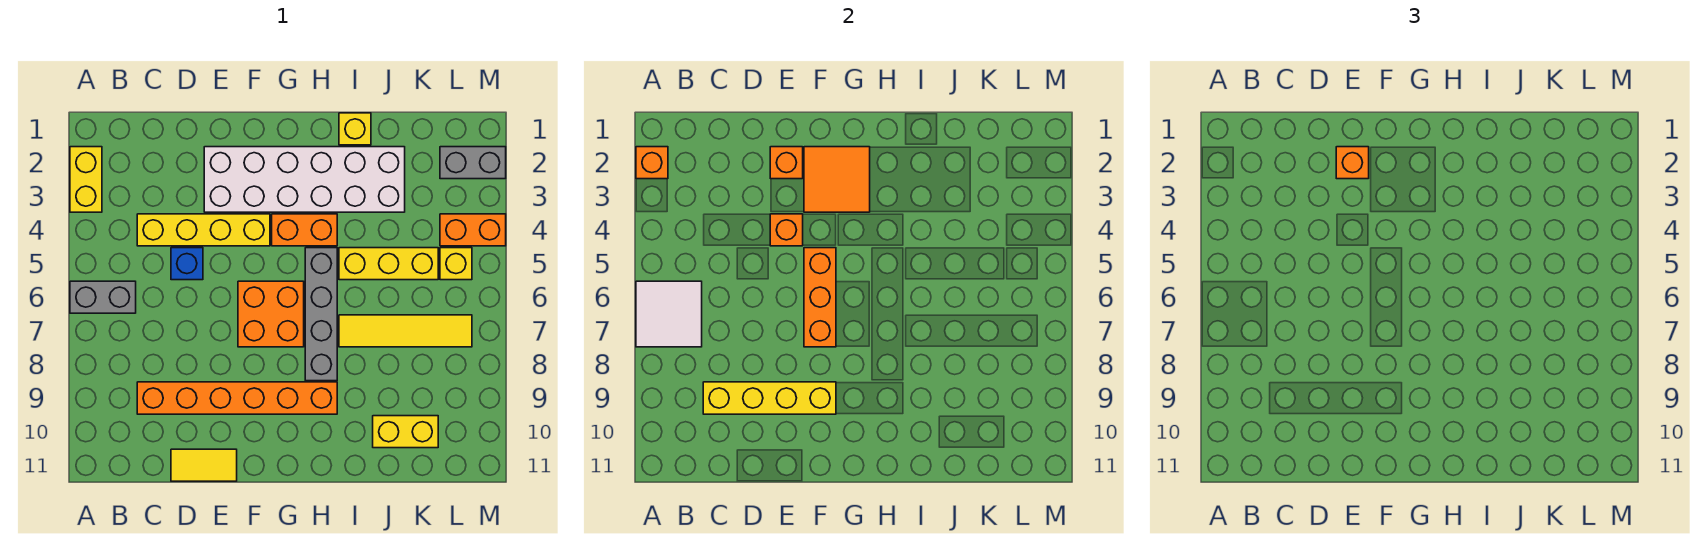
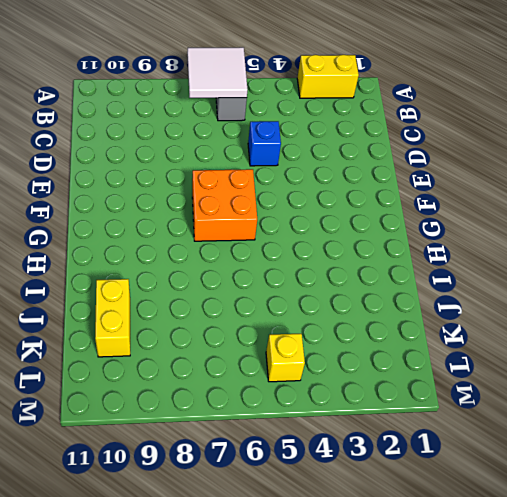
none -> yellow brick C4:F4 level 1
none -> orange brick C9:H9 level 1
none -> yellow tile D11:E11 level 1

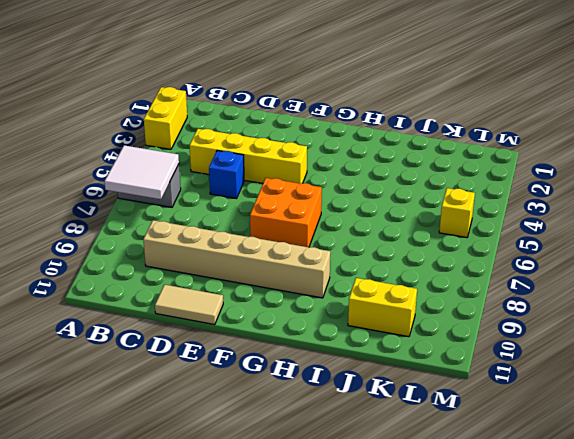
tan brick C9:H9 level 1 -> orange brick C9:H9 level 1
tan tile D11:E11 level 1 -> yellow tile D11:E11 level 1
none -> white brick E2:J3 level 1
none -> orange brick G4:H4 level 1
none -> grey brick H5:H8 level 1

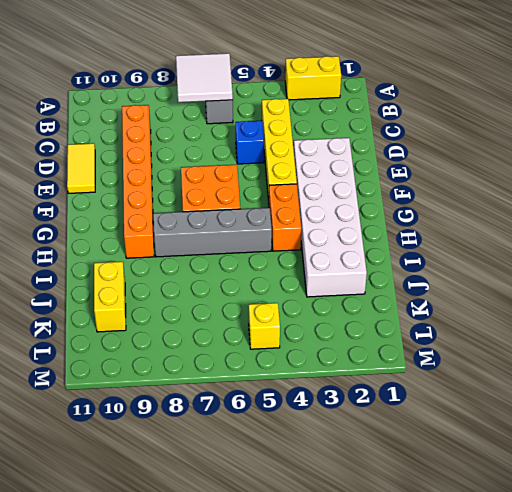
none -> yellow brick I1 level 1
none -> yellow brick I5:K5 level 1
none -> yellow tile I7:L7 level 1

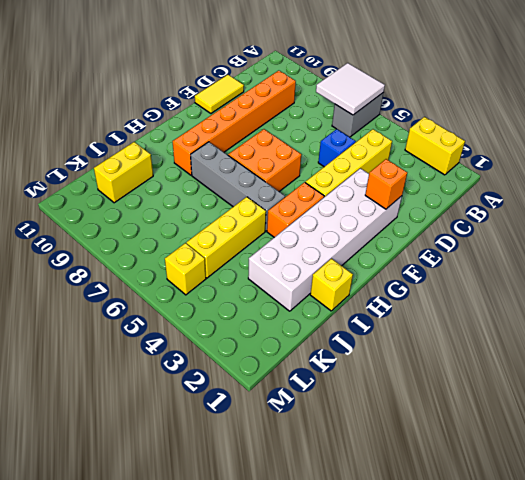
none -> yellow tile I7:L7 level 1
none -> grey brick L2:M2 level 1
none -> orange brick L4:M4 level 1

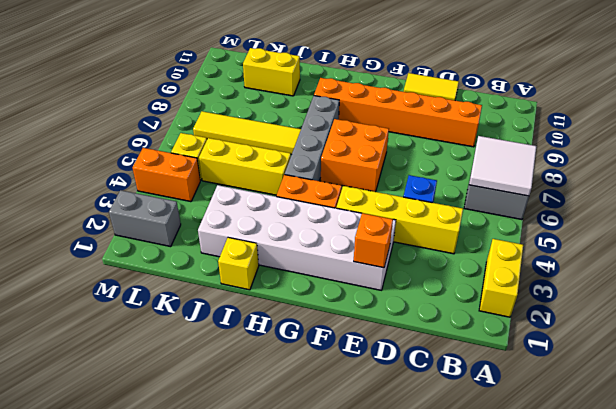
none -> orange brick A2 level 2
none -> yellow brick C9:F9 level 2
none -> orange brick E4 level 2

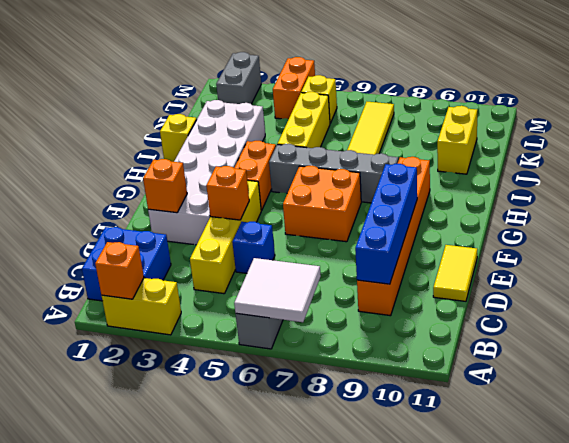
blue brick B1:C2 level 1 -> none
blue brick C9:F9 level 2 -> yellow brick C9:F9 level 2
none -> orange tile F2:G3 level 2
none -> orange brick F5:F7 level 2
none -> orange brick E2 level 3

